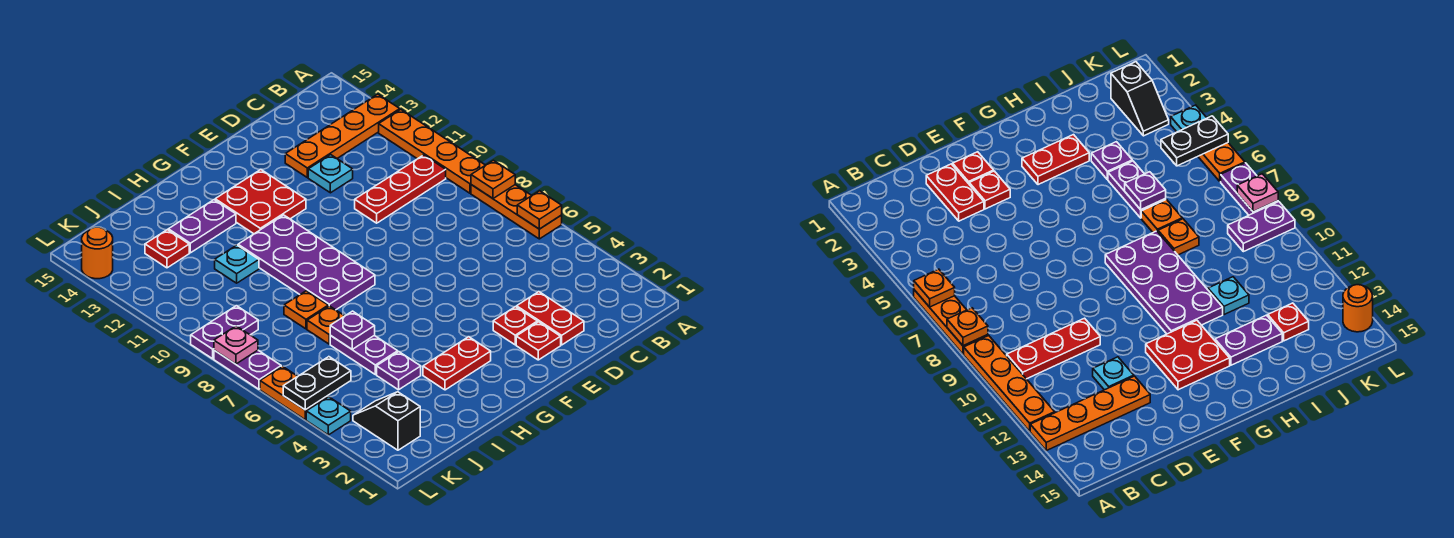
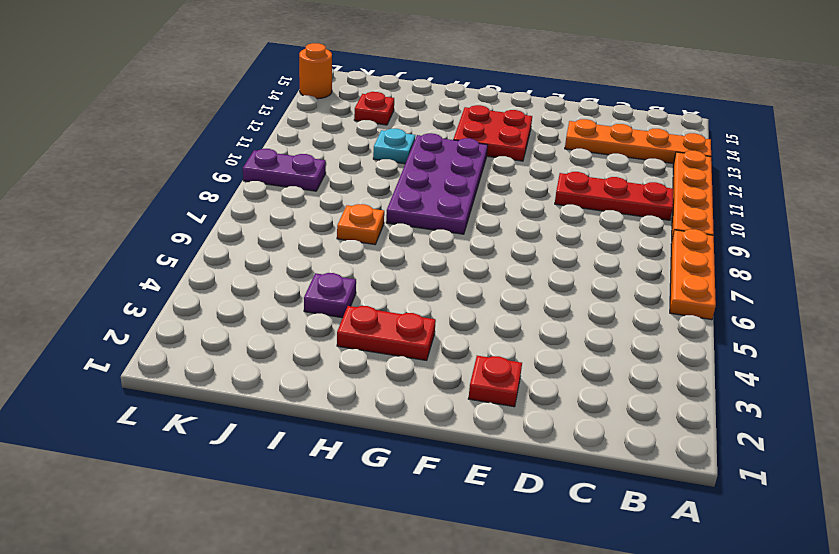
none -> red plate D2:D3 level 1
none -> cyan plate D12 level 1
none -> red plate E3 level 1

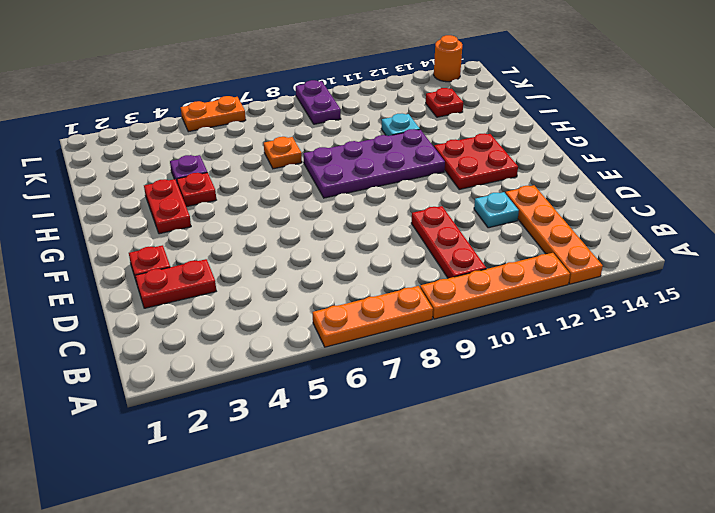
red plate H4 level 1 -> red plate E3 level 1
none -> purple plate H13:I13 level 1
none -> purple plate I5:I6 level 1
none -> orange plate I8 level 1

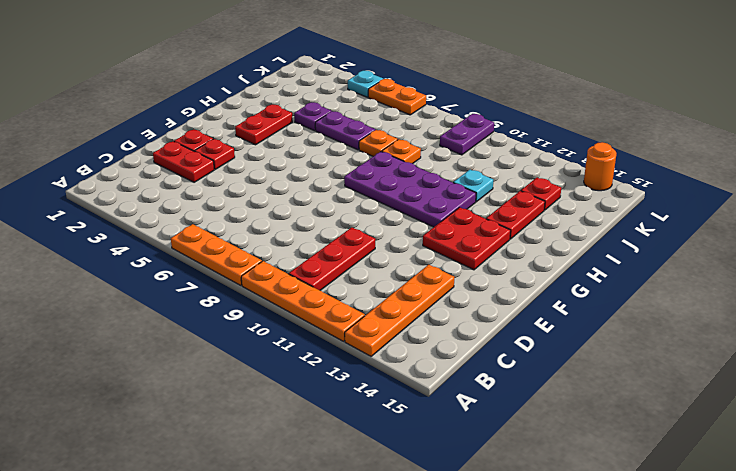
red plate H13:I13 level 1 -> purple plate H13:I13 level 1
none -> cyan plate D12 level 1
none -> black slope K2:K3 level 1 top 2
none -> purple plate L7:L8 level 1

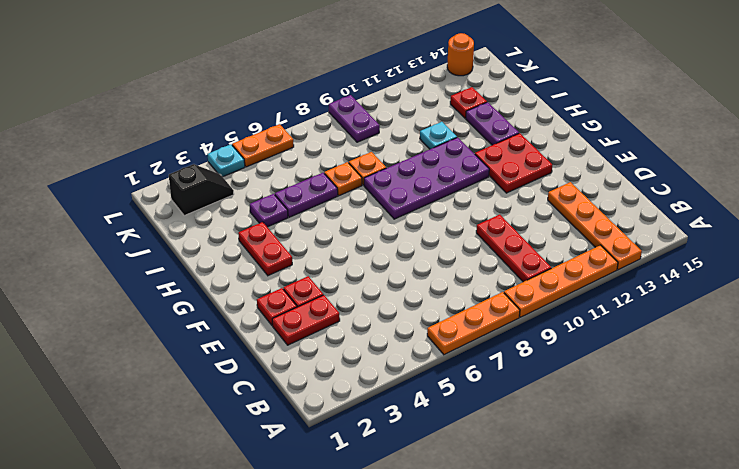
none -> cyan plate D12 level 1
none -> purple plate L7:L8 level 1
none -> orange plate A6 level 2

